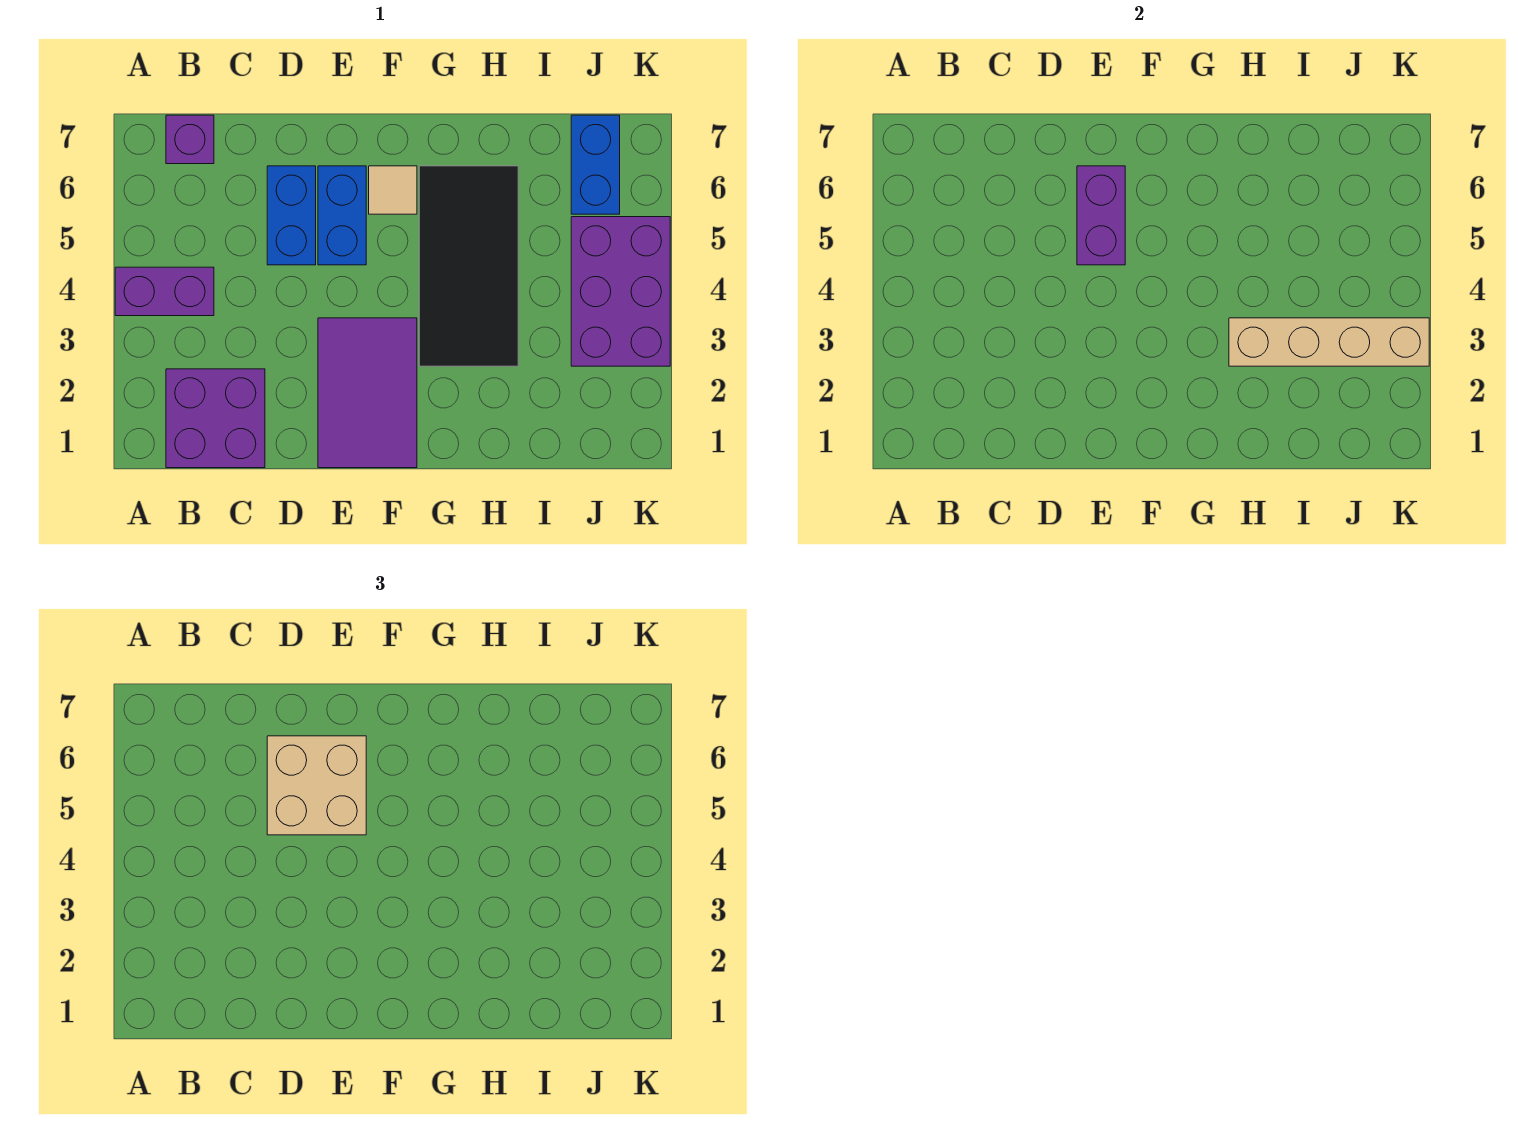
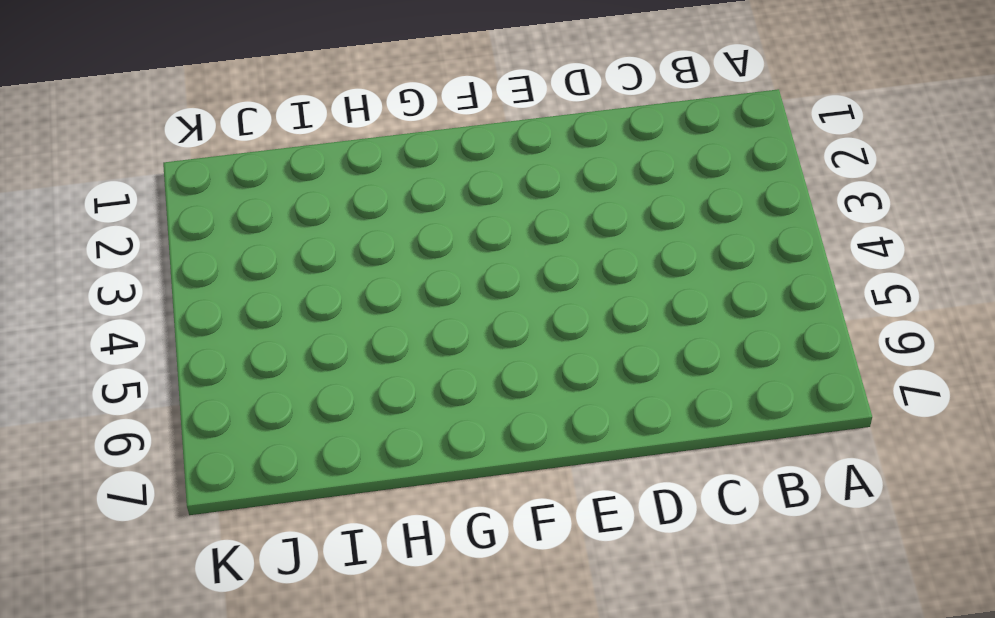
none -> purple brick A4:B4 level 1
none -> purple brick B1:C2 level 1
none -> purple brick B7 level 1

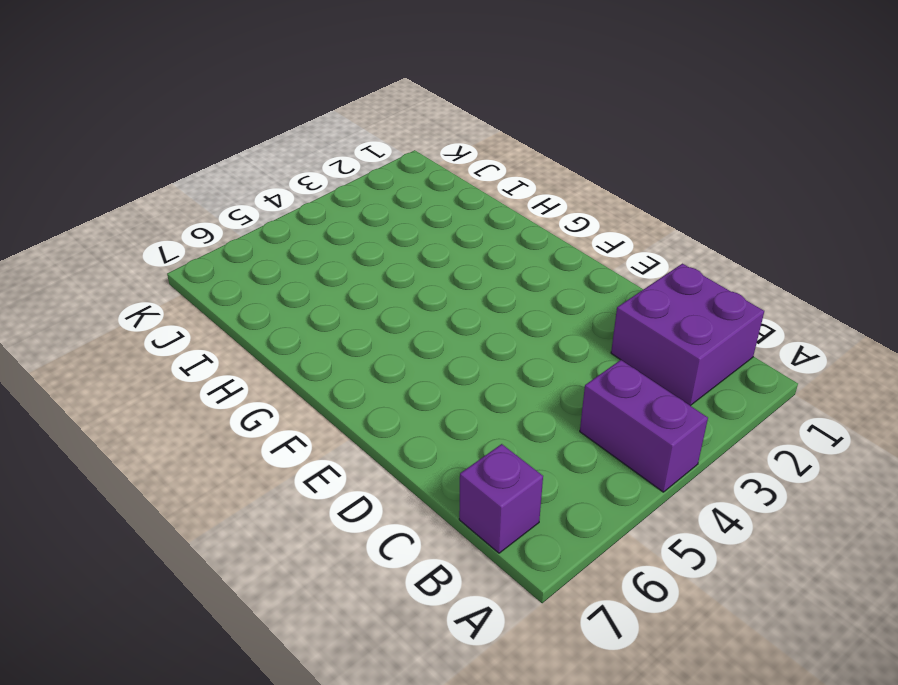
none -> blue brick D5:D6 level 1
none -> purple tile E1:F3 level 1
none -> blue brick E5:E6 level 1

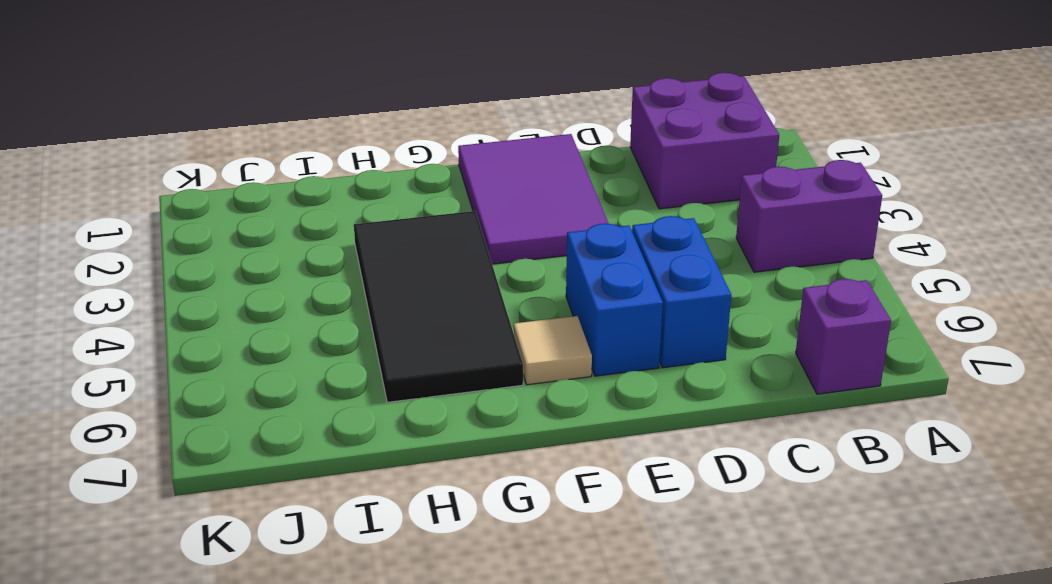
none -> purple brick J3:K5 level 1
none -> blue brick J6:J7 level 1
none -> purple brick E5:E6 level 2

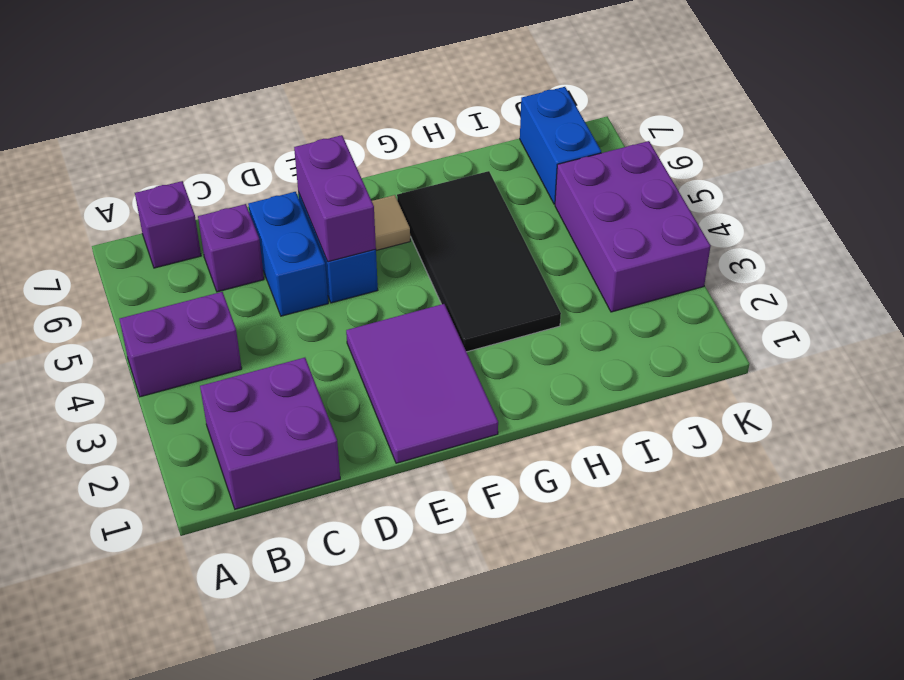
purple brick C6 level 1 -> none
none -> tan brick H3:K3 level 2
none -> tan brick D5:E6 level 3

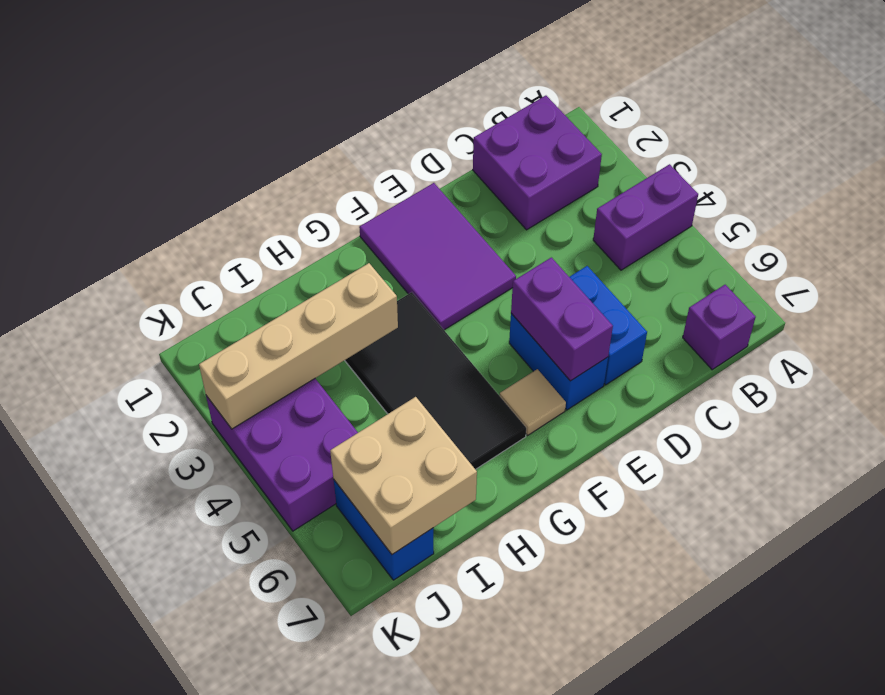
tan brick I6:J7 level 2 -> tan brick D5:E6 level 3

